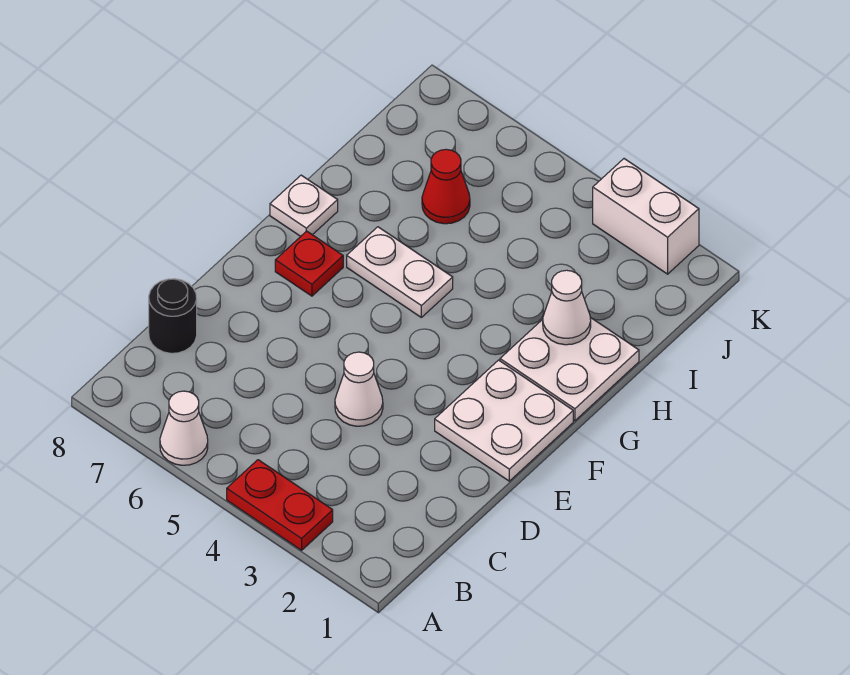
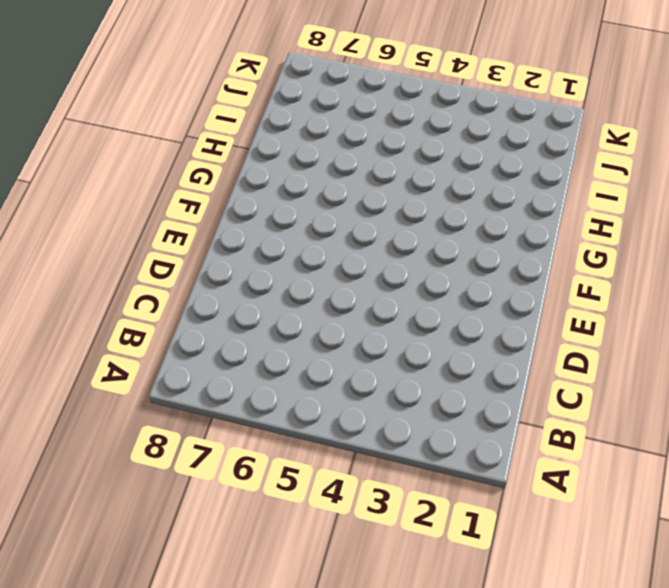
none -> red plate A3:A4 level 1
none -> white cone A6 level 1
none -> black round brick C8 level 1

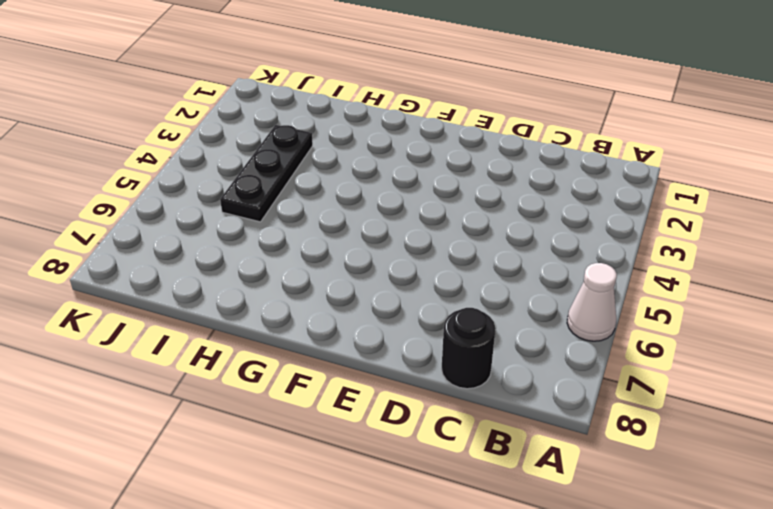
black plate I3:I5 level 1 -> none
none -> red plate A3:A4 level 1
none -> white cone D4 level 1
none -> white plate E1:F2 level 1

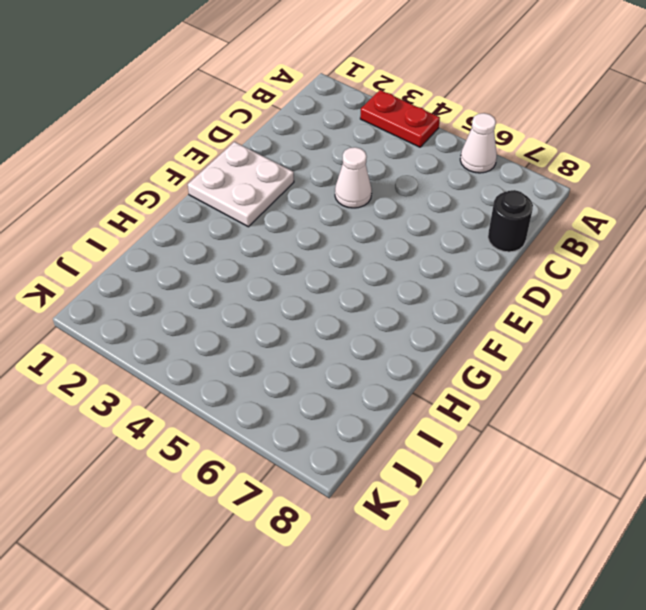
none -> red plate F7 level 1
none -> white plate G1:H2 level 1
none -> white plate G5:G6 level 1

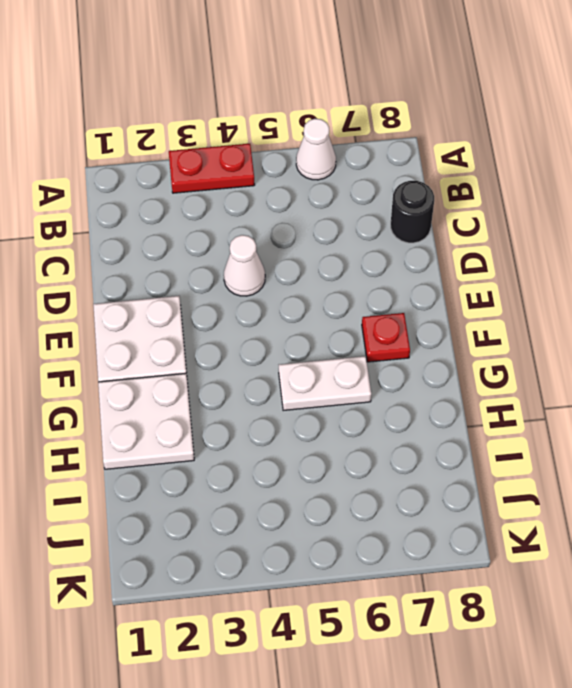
none -> white plate G8 level 1
none -> red cone I6 level 1
none -> white brick K2:K3 level 1

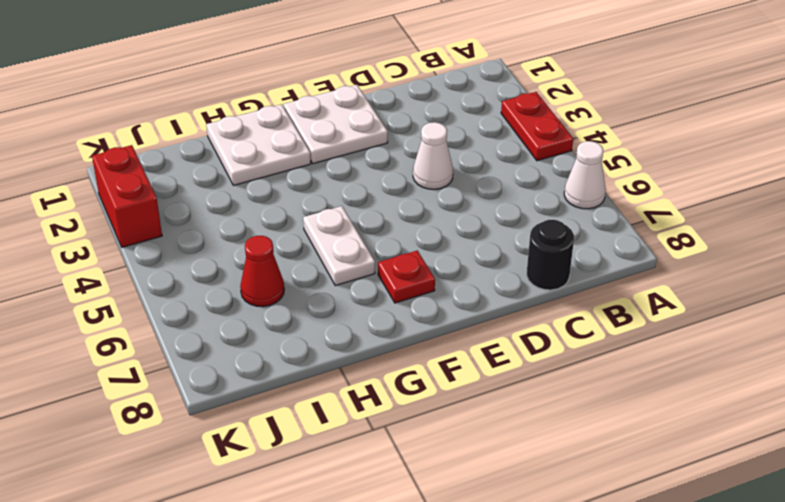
red brick K2:K3 level 1 -> white brick K2:K3 level 1
none -> white plate G8 level 1
none -> white cone H2 level 2

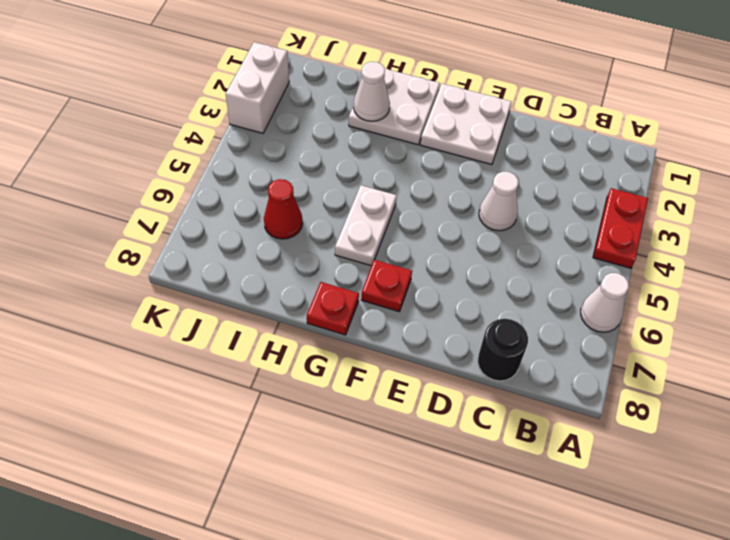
red plate G8 level 1 -> white plate G8 level 1

